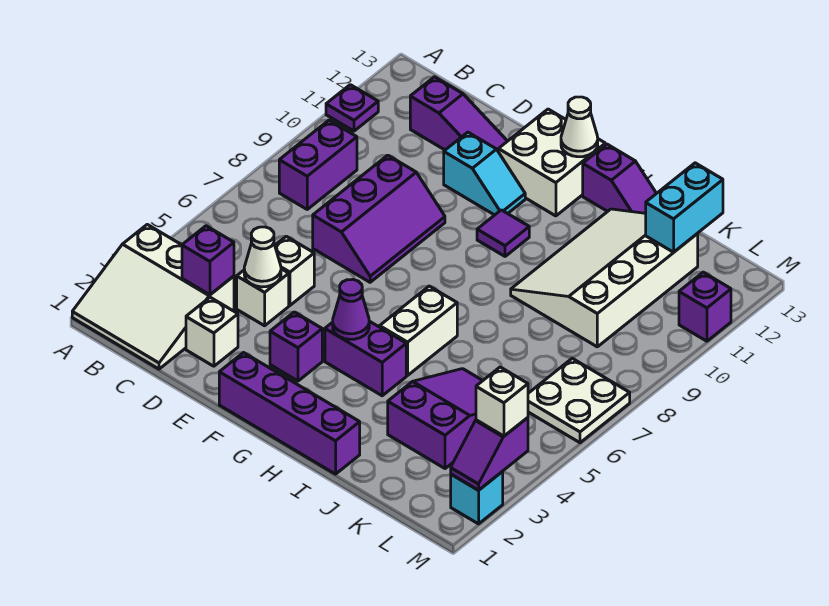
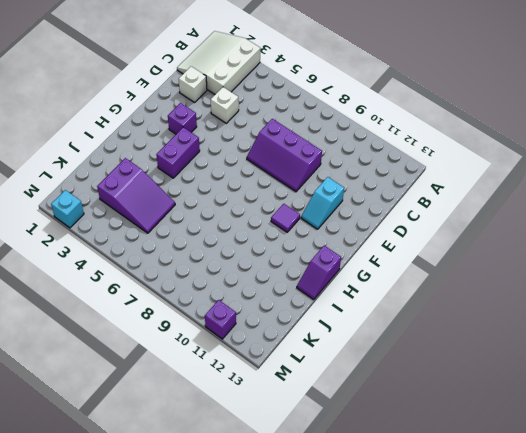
none -> purple plate A11 level 1
none -> purple brick B8:B9 level 1
none -> purple slope C12:E12 level 1 top C

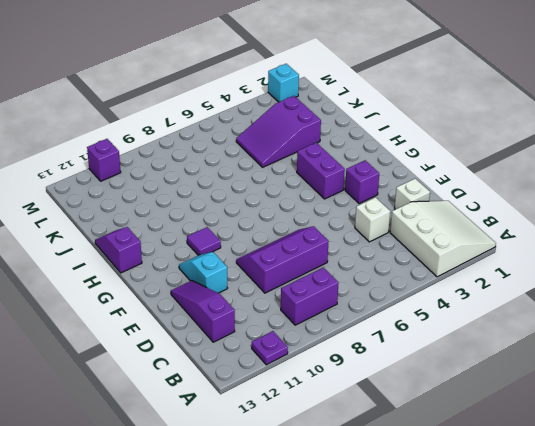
none -> white brick D5 level 1
none -> purple brick F1:I1 level 1
none -> white brick F12:G13 level 1

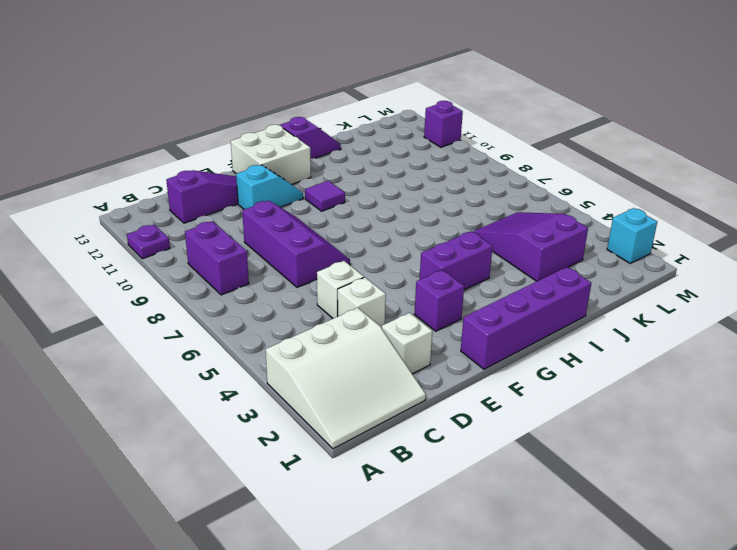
none -> white brick H5:H6 level 1
none -> white slope I9:K12 level 1 top K
none -> white plate L6:M7 level 1

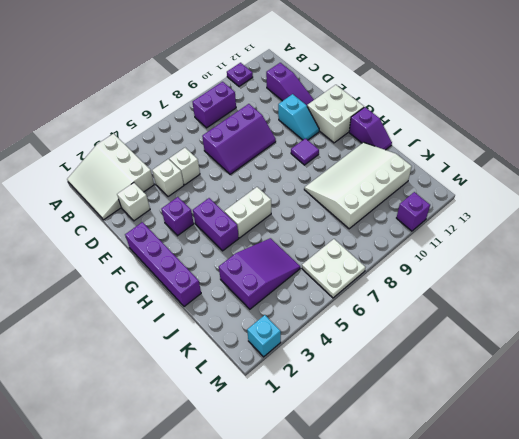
none -> purple brick C3 level 2
none -> white cone D4 level 2
none -> purple cone G4 level 2

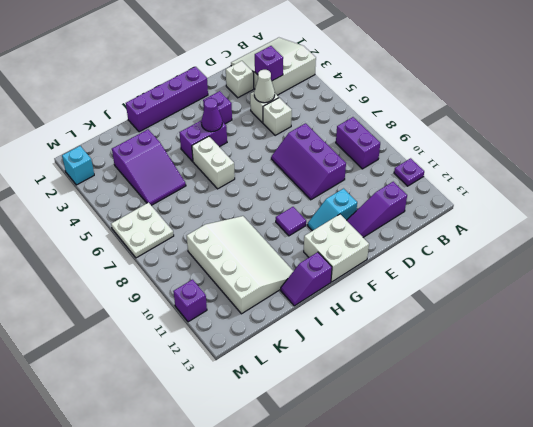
none -> white cone G13 level 2
none -> cyan brick K12:K13 level 2
none -> purple slope M2:M3 level 2 top 3

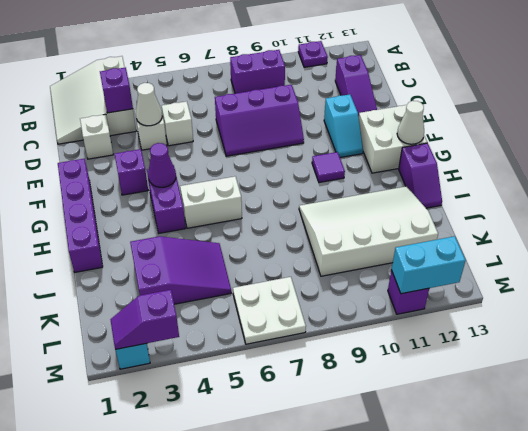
cyan brick M11:M12 level 2 -> cyan brick K12:K13 level 2
none -> white brick M3 level 3

